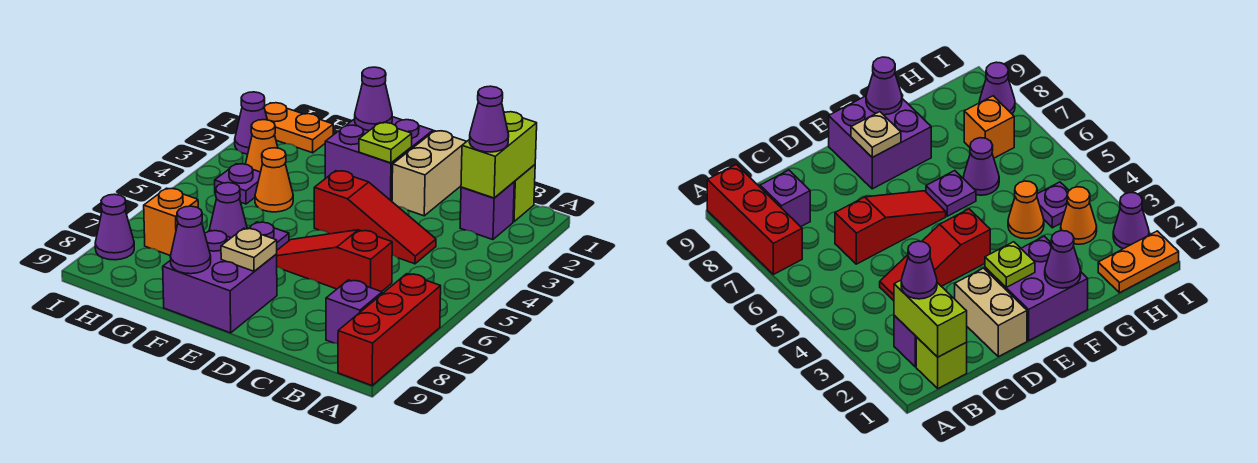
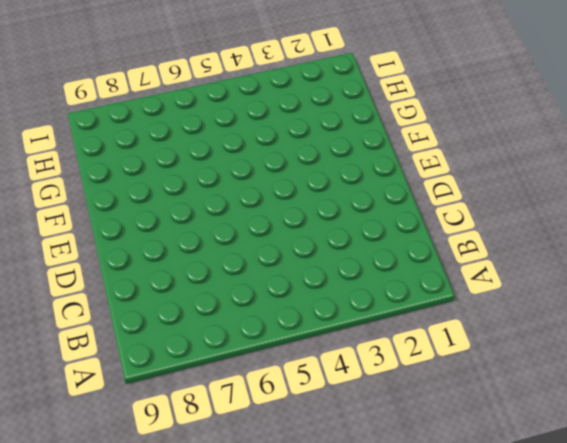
none -> red brick A7:A9 level 1
none -> lime brick B1 level 1
none -> purple brick B2 level 1

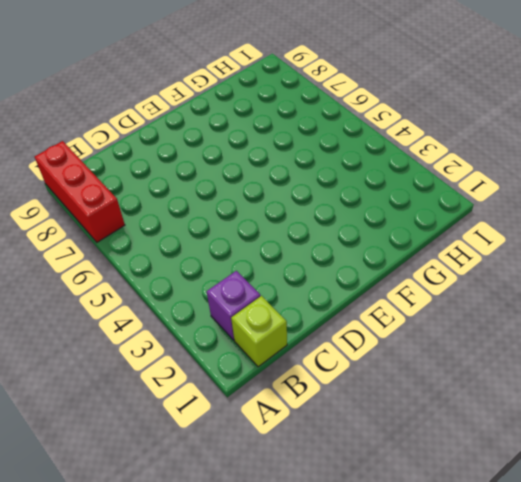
none -> purple brick B8 level 1
none -> red slope C4:E4 level 1 top E
none -> red slope C6:E6 level 1 top C

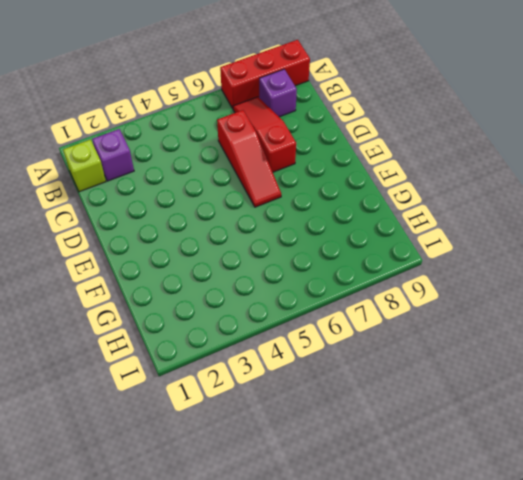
red slope B7:D7 level 1 top D -> red slope C4:E4 level 1 top E
none -> tan brick D1:D2 level 1
none -> purple brick E1:F2 level 1
none -> purple brick E8:F9 level 1

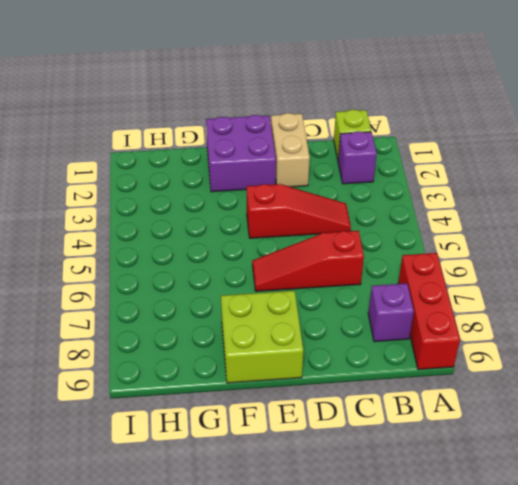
lime brick E8:F9 level 1 -> purple brick E8:F9 level 1
none -> purple plate F6 level 1
none -> orange cone G4 level 1
none -> purple cone G6 level 1

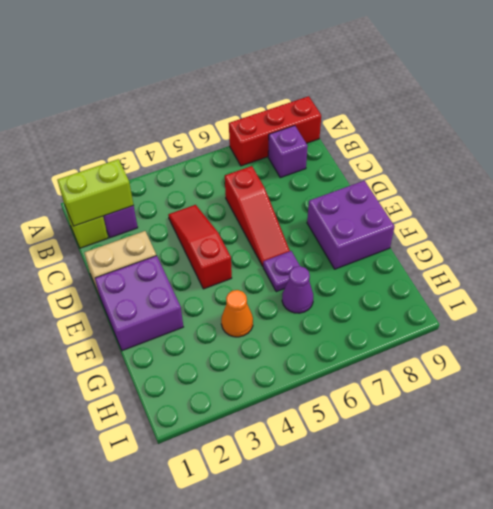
none -> orange plate H1:I1 level 1
none -> orange cone H3 level 1
none -> purple plate H4 level 1

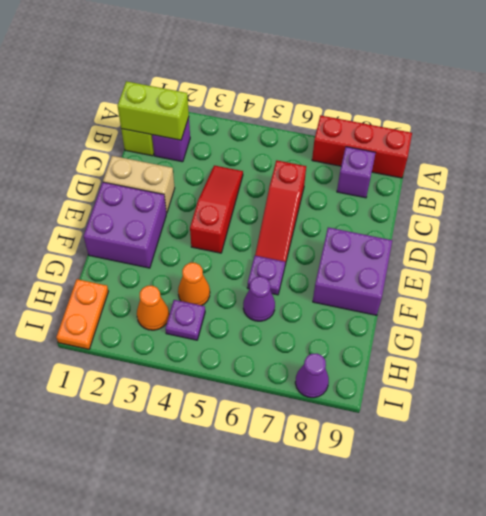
none -> orange brick H7 level 1
none -> purple cone I2 level 1
none -> lime plate E2 level 2

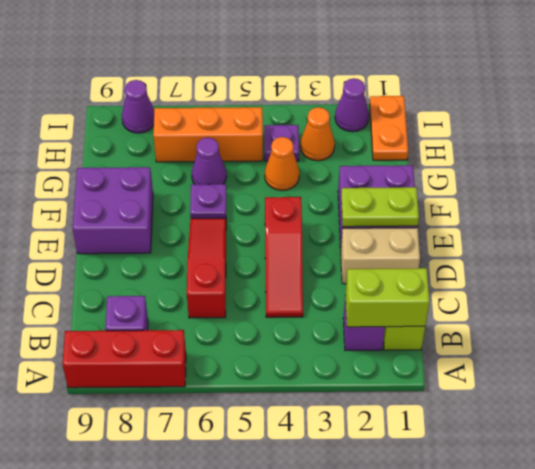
lime plate E1:E2 level 2 -> lime plate E2 level 2
orange brick H5:H7 level 1 -> orange brick H7 level 1
none -> tan plate E8 level 2
none -> purple cone F1 level 2
none -> purple cone F9 level 2

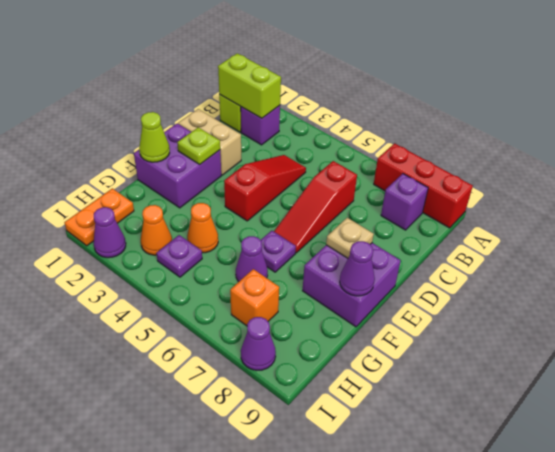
lime cone F1 level 2 -> purple cone F1 level 2
none -> purple cone B2 level 3

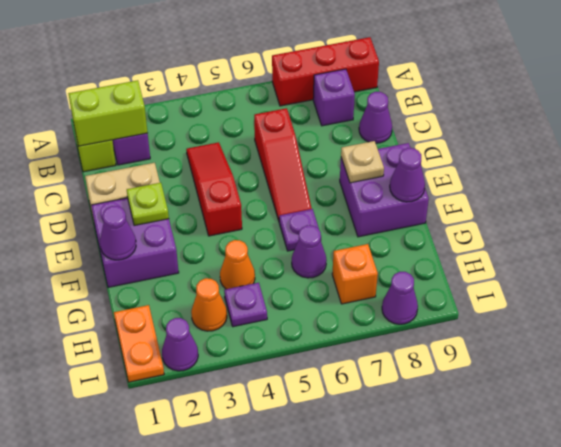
purple cone C9 level 1 -> purple cone B2 level 3

